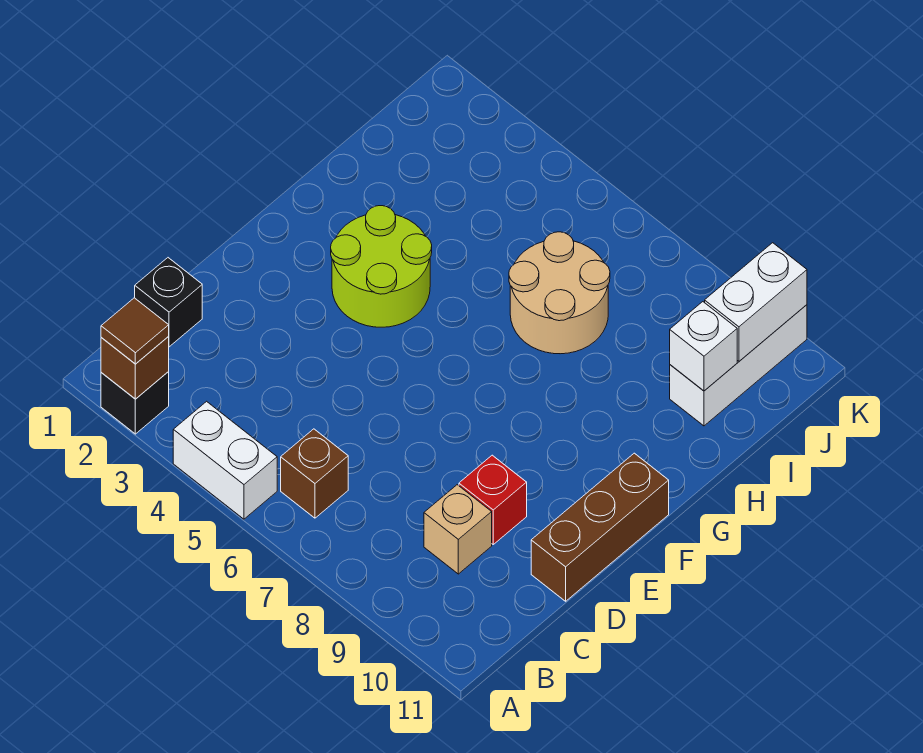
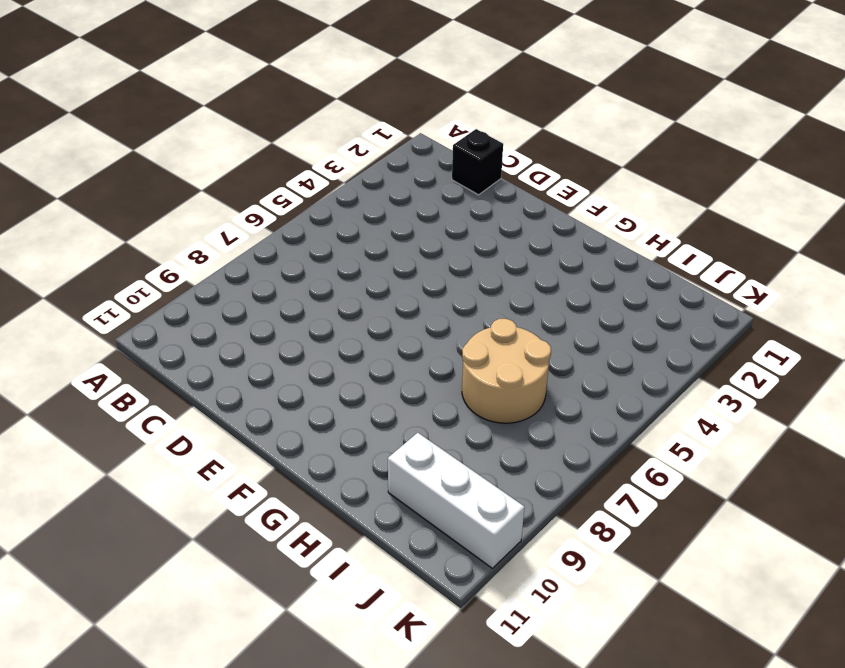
none -> black brick A2 level 1
none -> white brick A4:A5 level 1
none -> brown brick B6 level 1

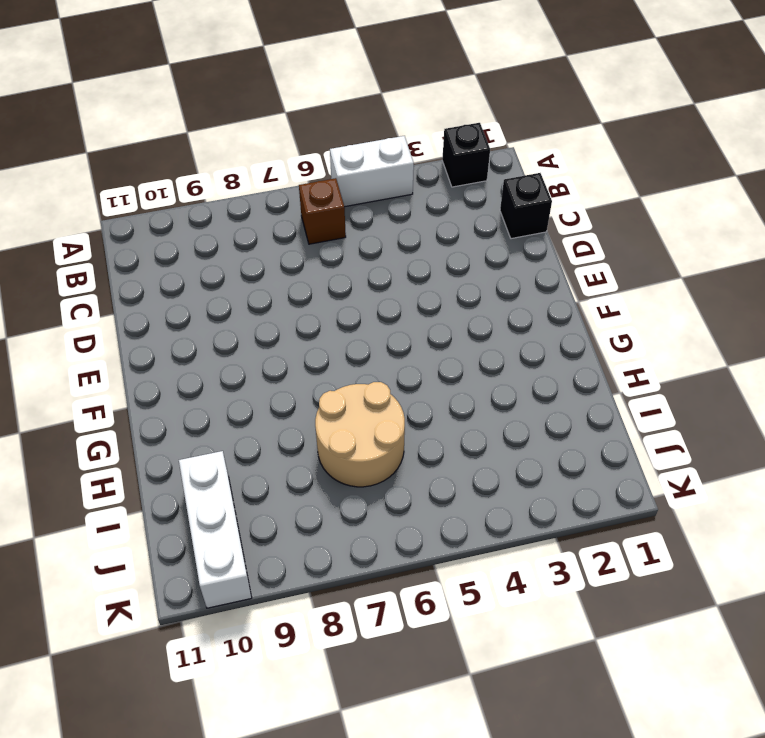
none -> tan brick C9 level 1
none -> red brick D9 level 1
none -> brown brick D11:F11 level 1

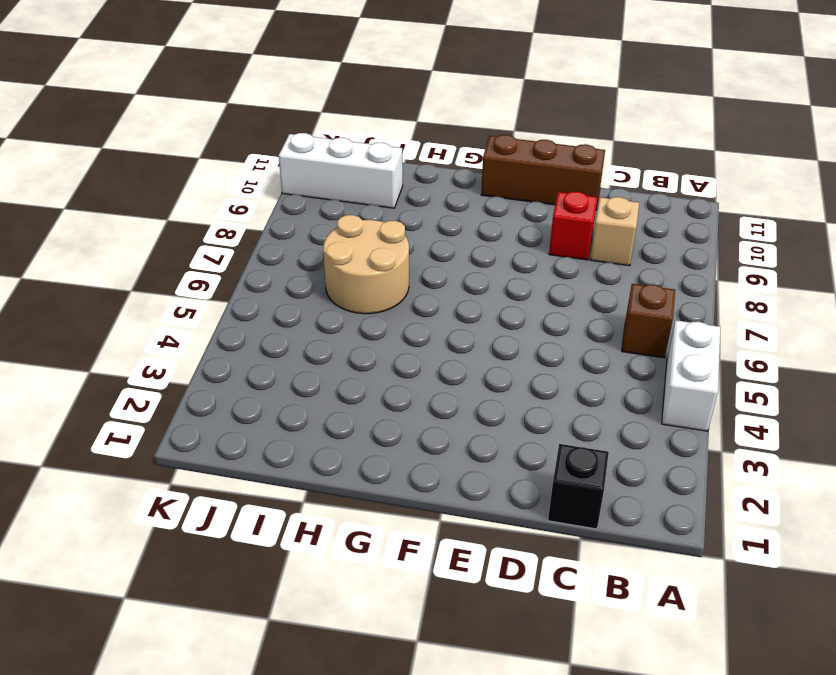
none -> black brick A2 level 1
none -> lime round brick F3:G4 level 1
none -> brown brick A2 level 2

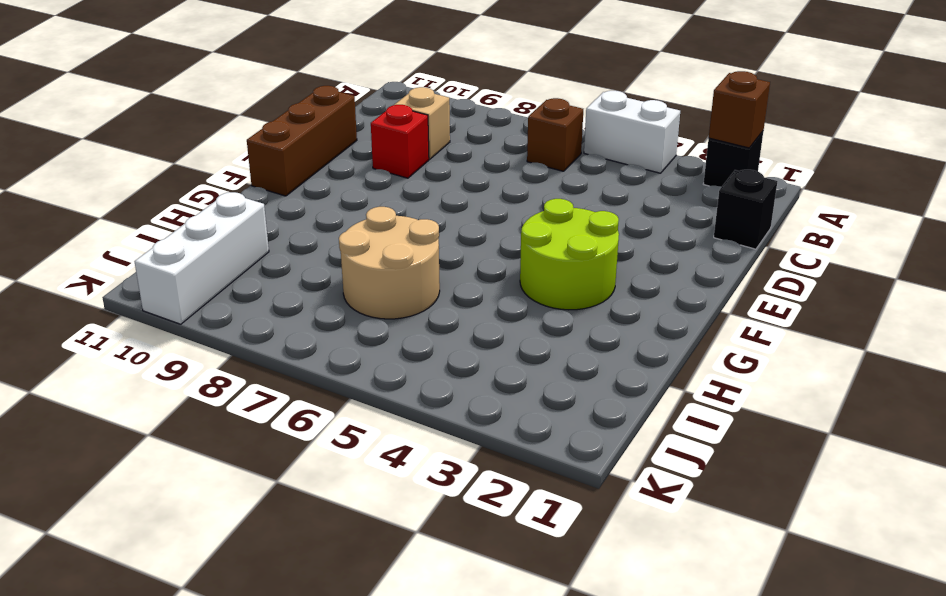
none -> white brick I10 level 2
none -> white brick J10:K10 level 2
none -> brown tile A2 level 3

